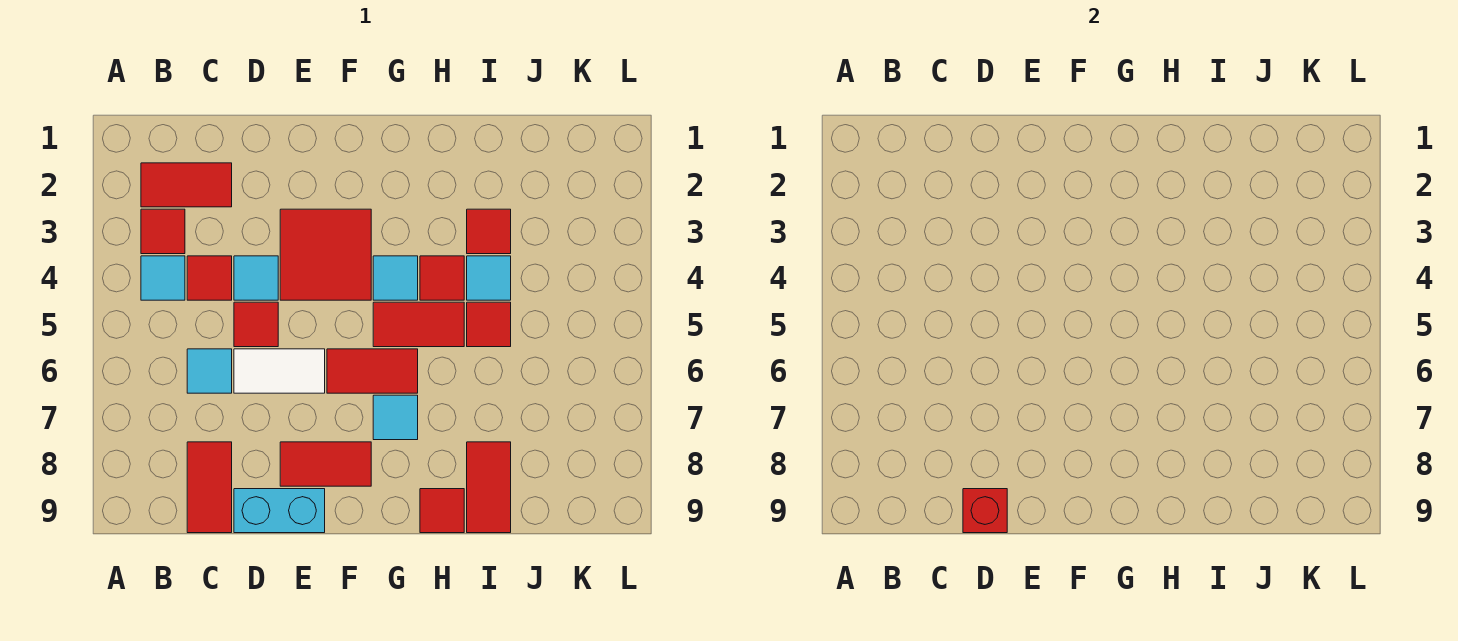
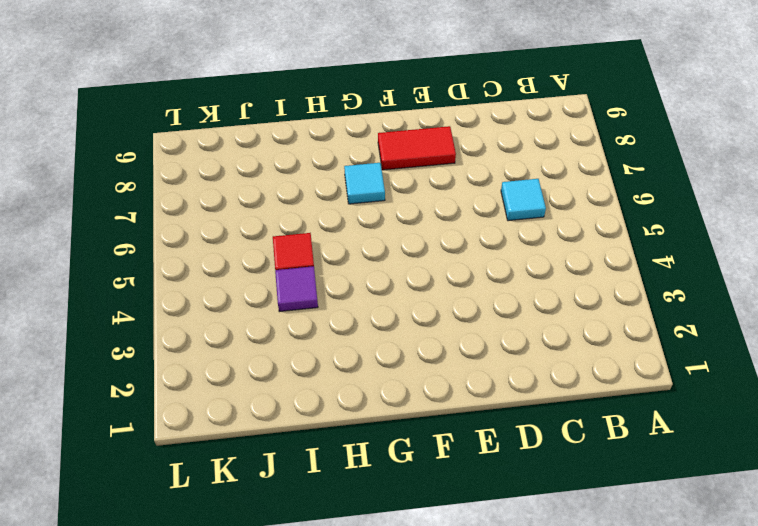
purple tile I4 level 1 -> cyan tile I4 level 1
none -> red tile B2:C2 level 1
none -> red tile B3 level 1
none -> cyan tile B4 level 1

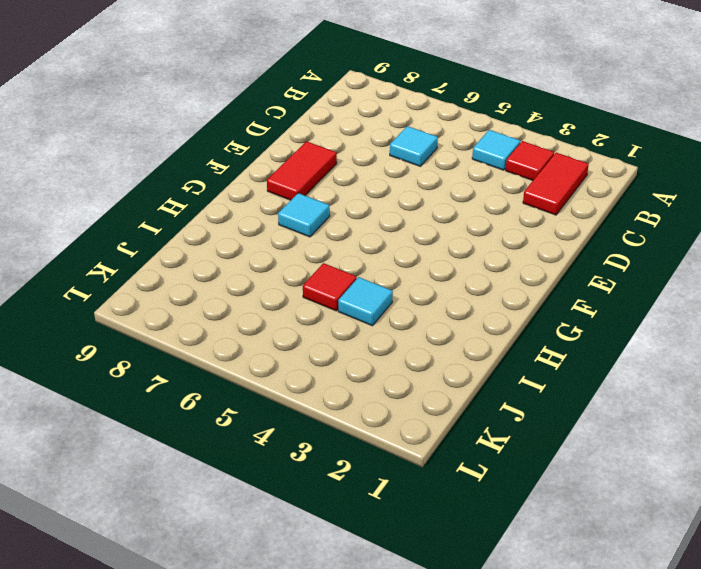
none -> red tile C4 level 1
none -> red tile C8:C9 level 1
none -> cyan tile D4 level 1

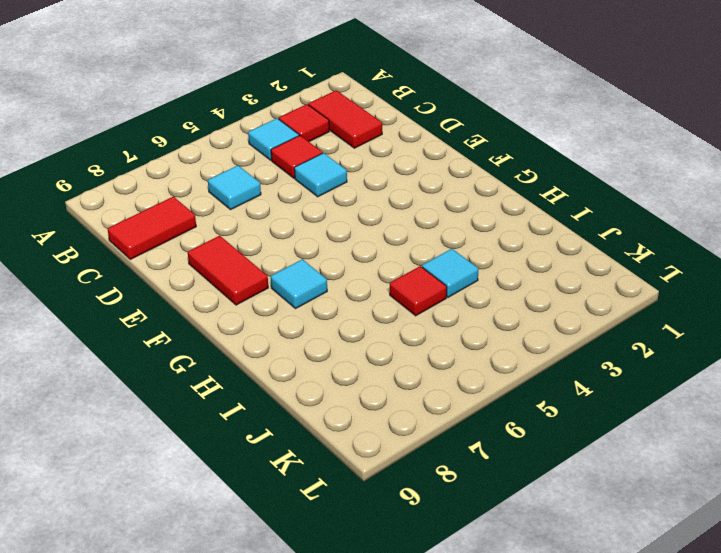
none -> red tile D5 level 1
none -> white tile D6:E6 level 1
none -> cyan brick D9:E9 level 1

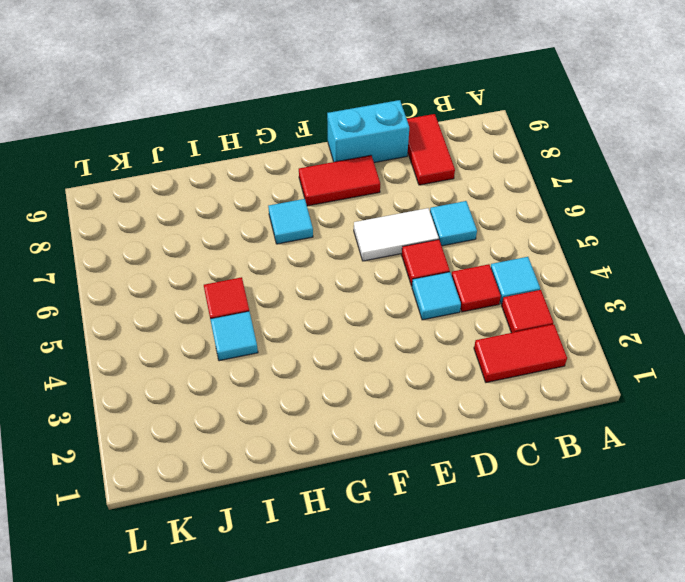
none -> red tile E3:F4 level 1
none -> red tile F6:G6 level 1
none -> cyan tile G4 level 1

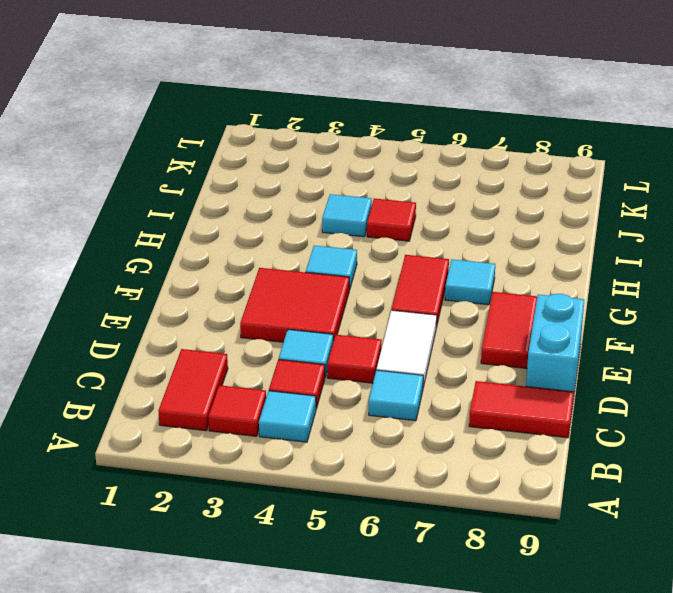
none -> red tile G5:H5 level 1
none -> red tile H4 level 1
none -> red tile H9 level 1

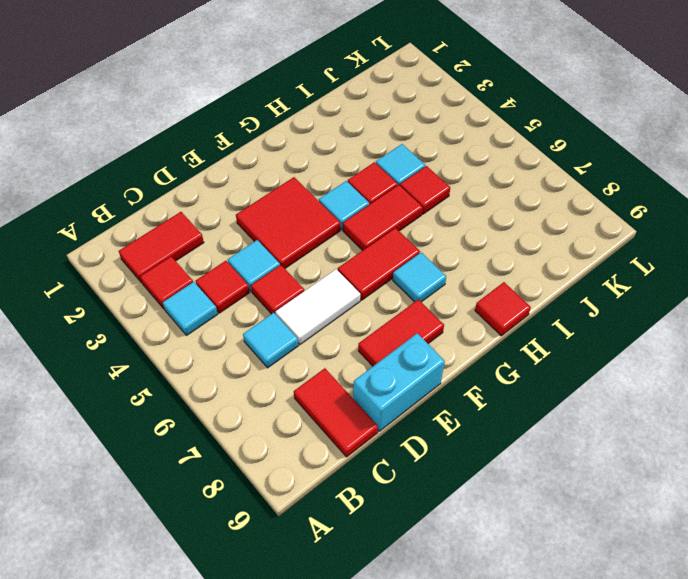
none -> red tile I3 level 1
none -> red tile I8:I9 level 1
none -> red brick D9 level 2

